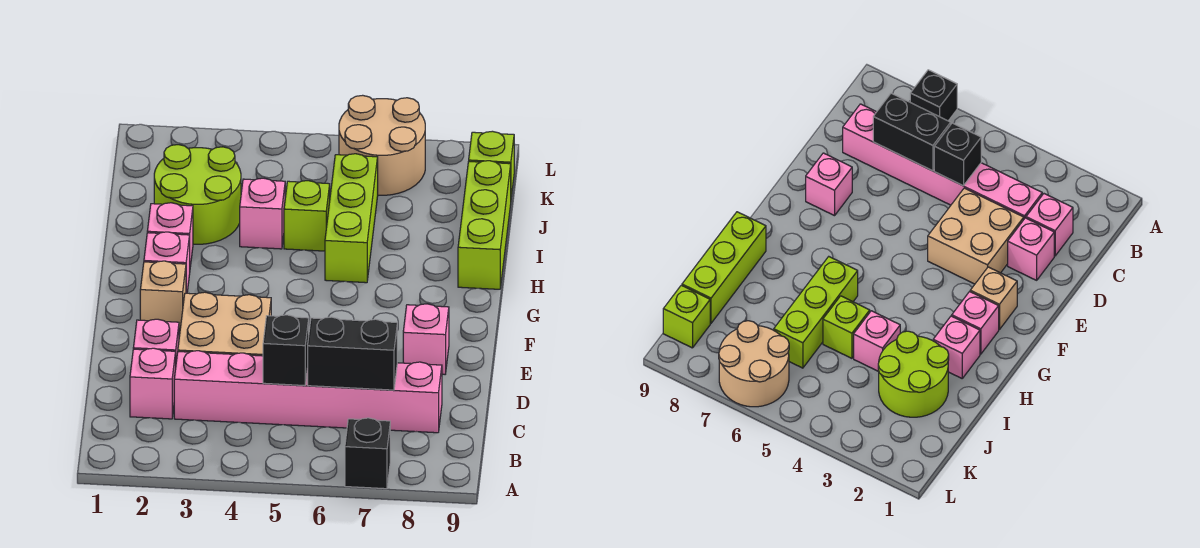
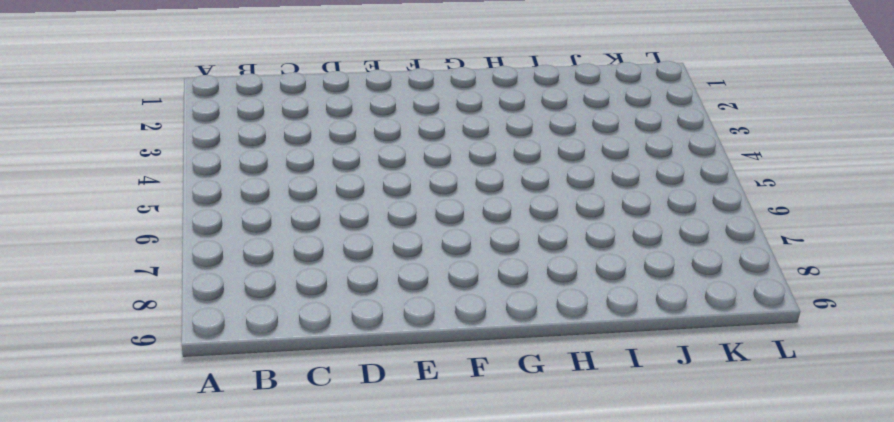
none -> black brick A7 level 1
none -> pink brick C2 level 1
none -> pink brick C3:C8 level 1

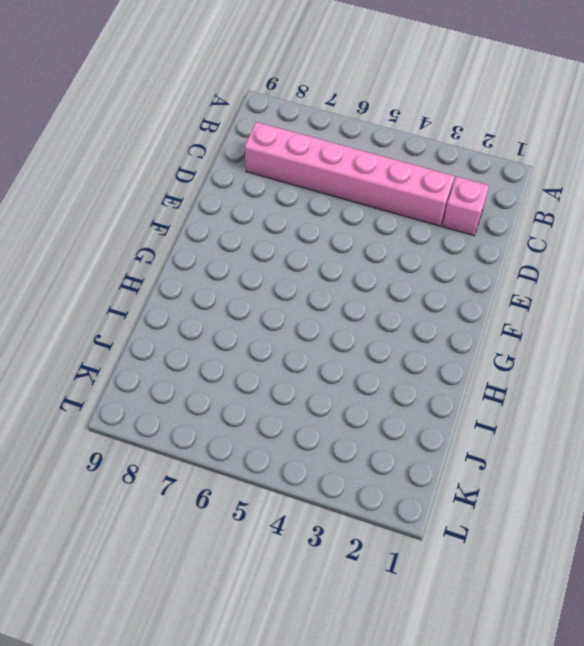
none -> black brick A7 level 1
none -> pink brick D2 level 1
none -> tan brick D3:E4 level 1

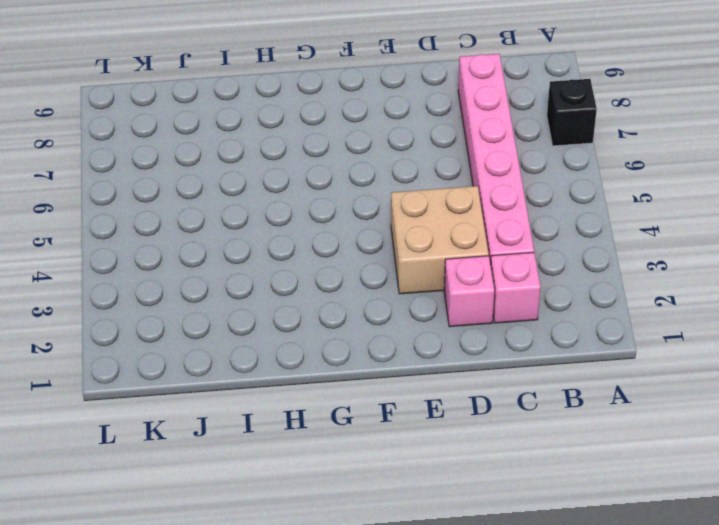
none -> pink brick E8 level 1
none -> tan brick F2 level 1
none -> pink brick G2 level 1

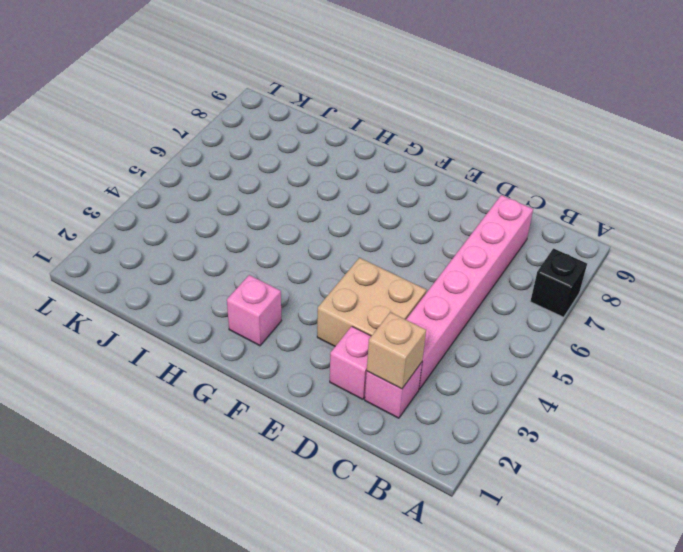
tan brick C2 level 2 -> tan brick F2 level 1
none -> pink brick E8 level 1
none -> pink brick H2 level 1
none -> lime brick H6:J6 level 1

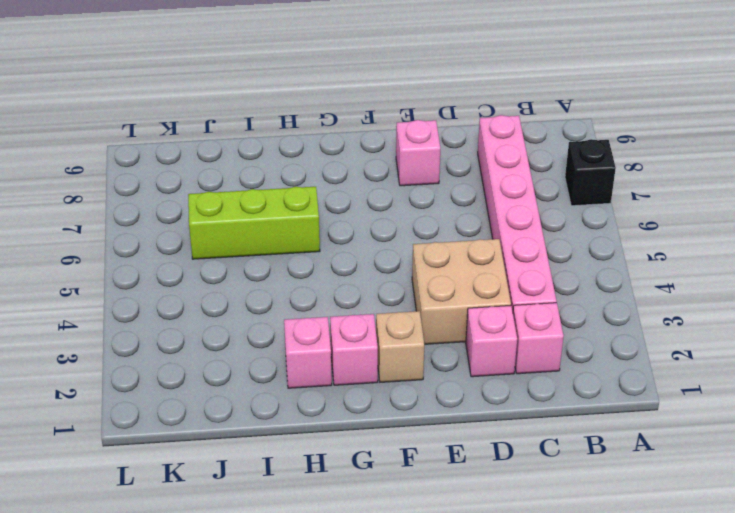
none -> lime brick H9:J9 level 1
none -> lime round brick I2:J3 level 1
none -> pink brick I4 level 1

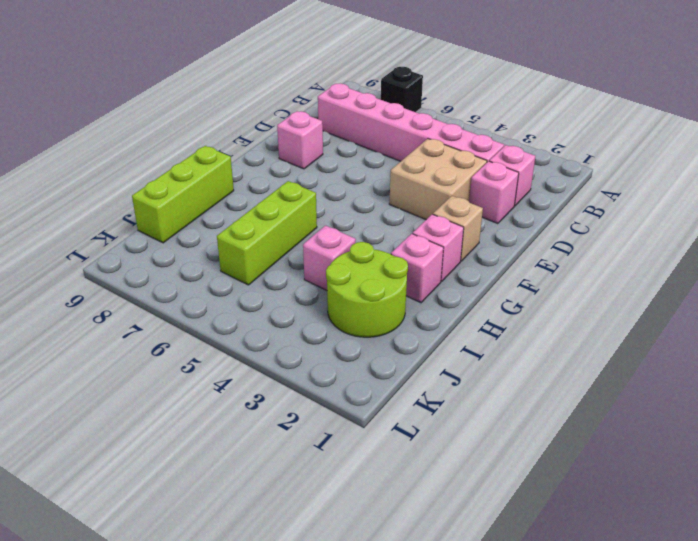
none -> lime brick I5 level 1
none -> tan round brick K6:L7 level 1
none -> lime brick K9 level 1

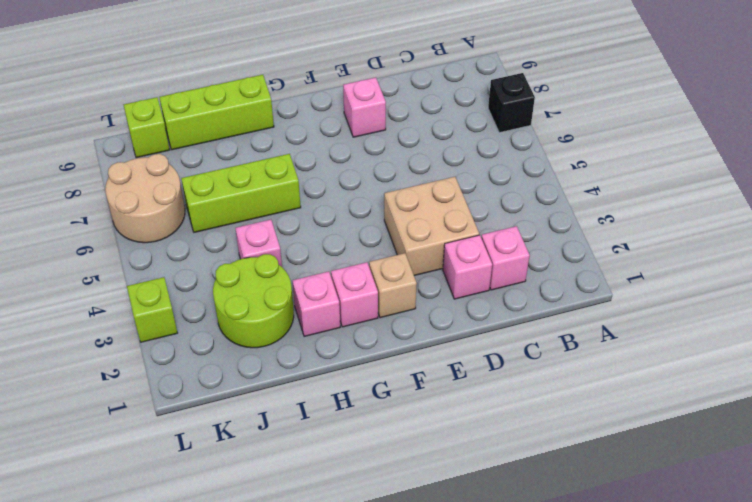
lime brick L3 level 1 -> lime brick I5 level 1
none -> pink brick C3:C8 level 1
none -> black brick C5 level 2
none -> black brick C6:C7 level 2

